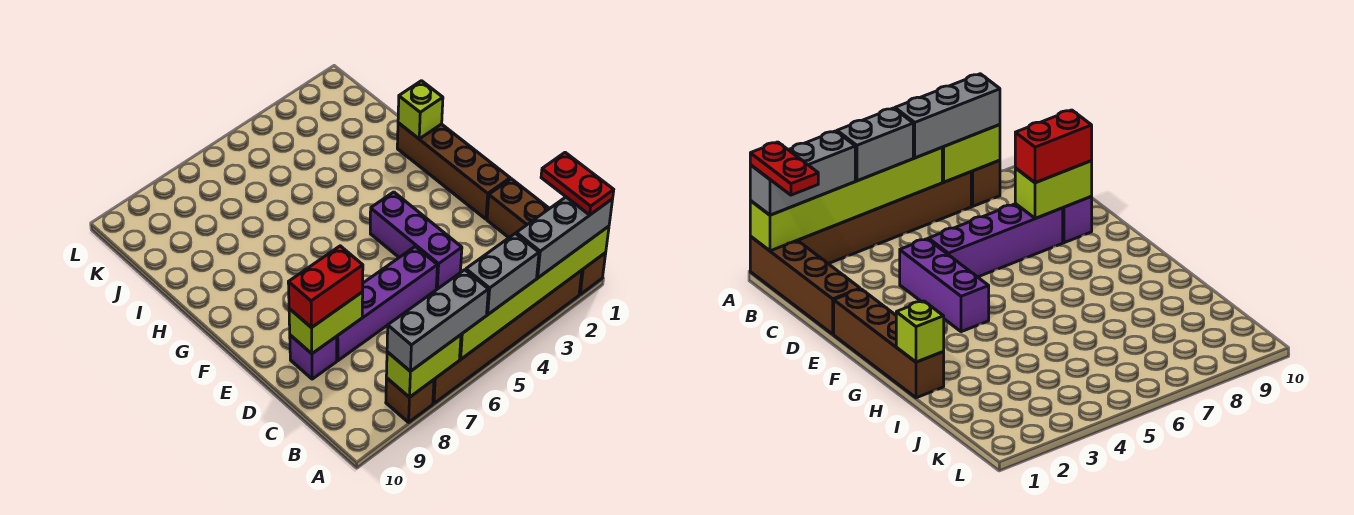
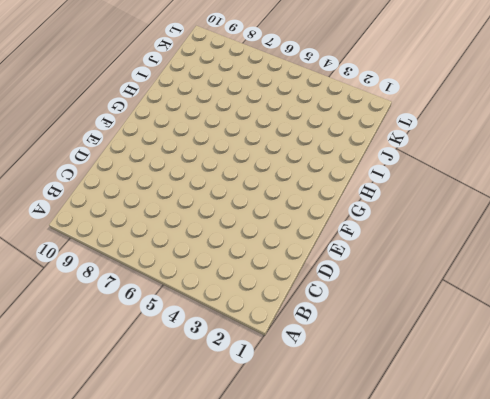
none -> brown brick A1:D1 level 1
none -> brown brick A2:A7 level 1
none -> brown brick A8 level 1

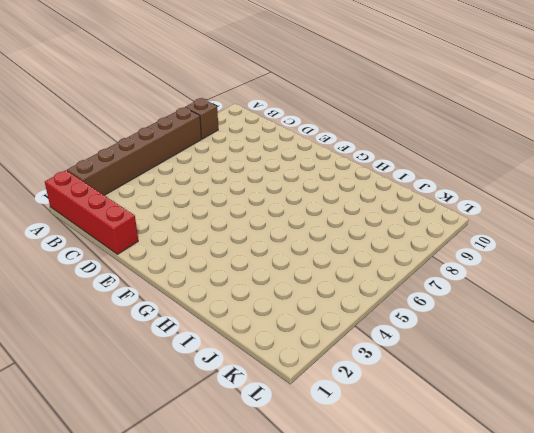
red brick A1:D1 level 1 -> brown brick A1:D1 level 1
none -> purple brick D4:F4 level 1
none -> purple brick D5:D8 level 1
none -> purple brick D9 level 1

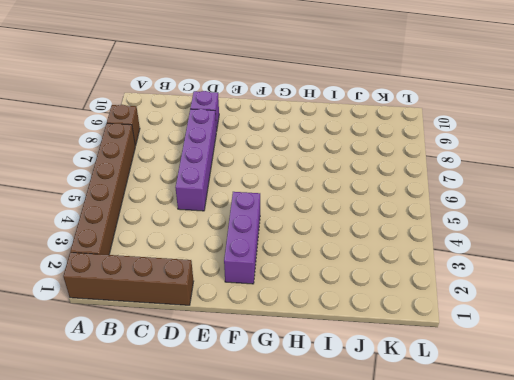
purple brick F2:F4 level 1 -> purple brick D4:F4 level 1
none -> brown brick E1:H1 level 1
none -> lime brick A1:A6 level 2
none -> lime brick A7:A8 level 2

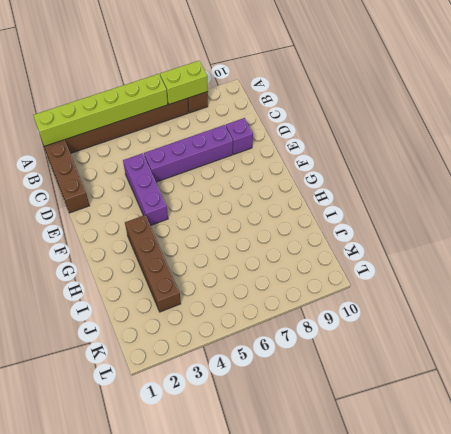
brown brick G3:J3 level 1 -> brown brick E1:H1 level 1
none -> lime brick D8:D9 level 2
none -> lime brick H1 level 2
none -> grey brick A1:A3 level 3

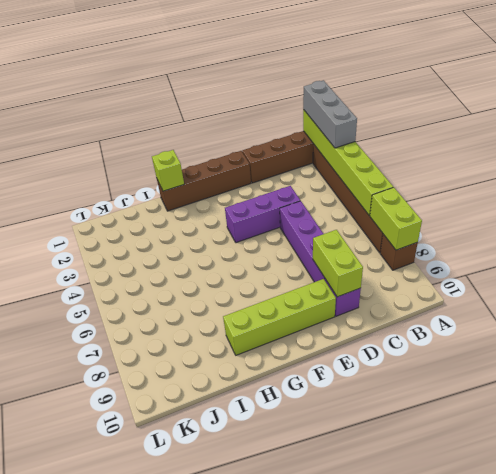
lime brick E9:H9 level 1 -> none
none -> grey brick A4:A5 level 3
none -> grey brick A6:A8 level 3
none -> red brick D8:D9 level 3

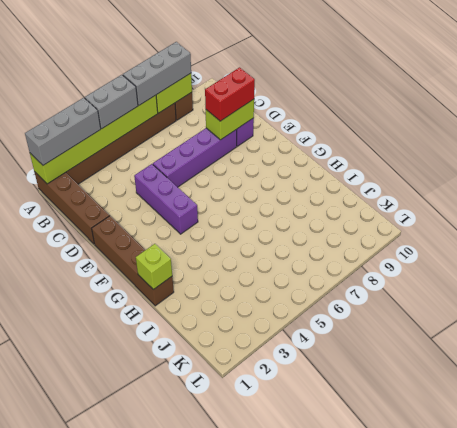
none -> red plate A1:B1 level 4

